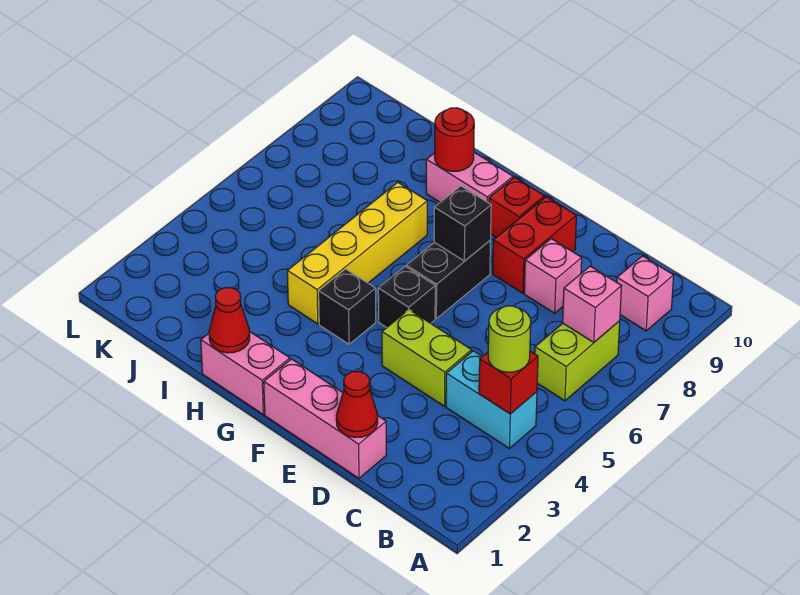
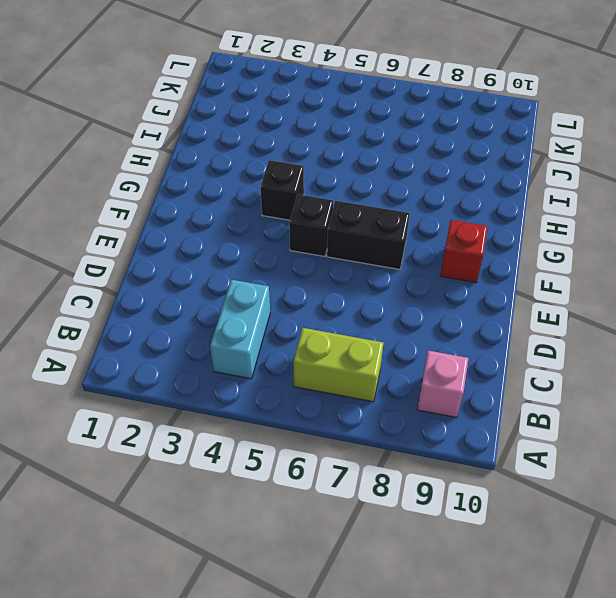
none -> pink brick D1:F1 level 1
none -> lime brick D4:E4 level 1
none -> pink brick D8 level 1

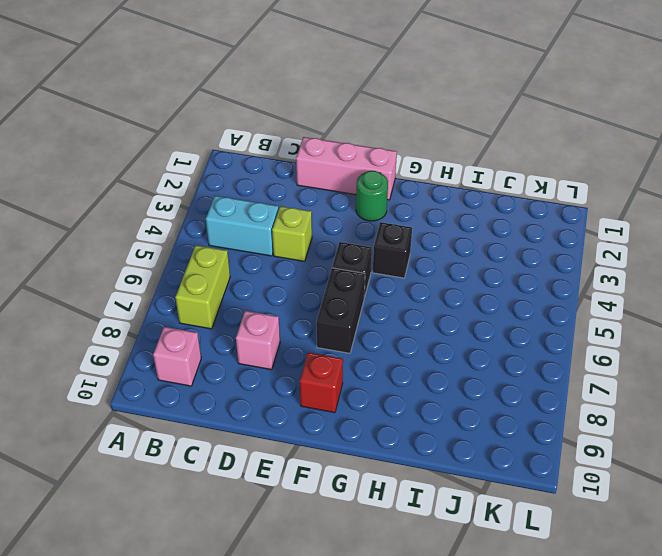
lime brick D4 level 1 -> lime brick D4:E4 level 1
green round brick F2 level 1 -> none
none -> red brick E8:E9 level 1
none -> pink brick G1:H1 level 1
none -> pink brick G9:H9 level 1

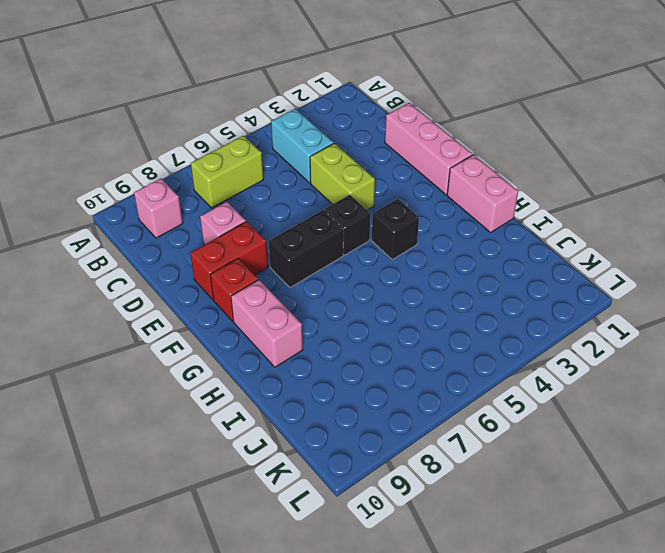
none -> yellow brick H4:H7 level 1
none -> red brick B4 level 2
none -> pink brick B7 level 2

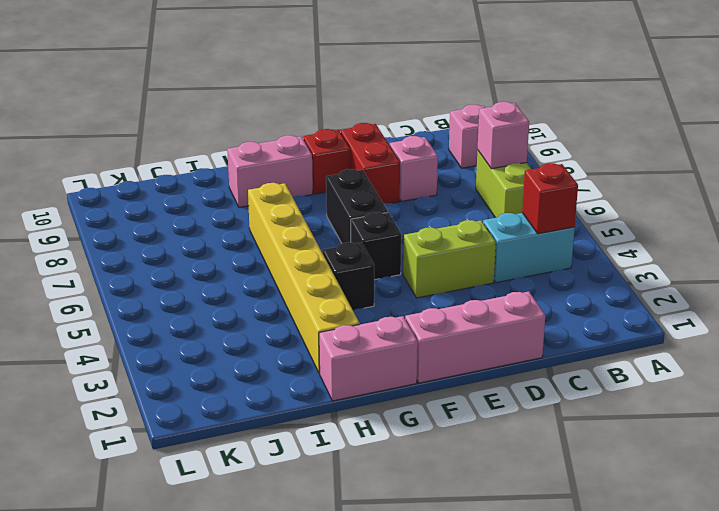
yellow brick H2:H7 level 1 -> yellow brick H4:H7 level 1
none -> red cone D1 level 2
none -> black brick F7 level 2
none -> red cone H1 level 2

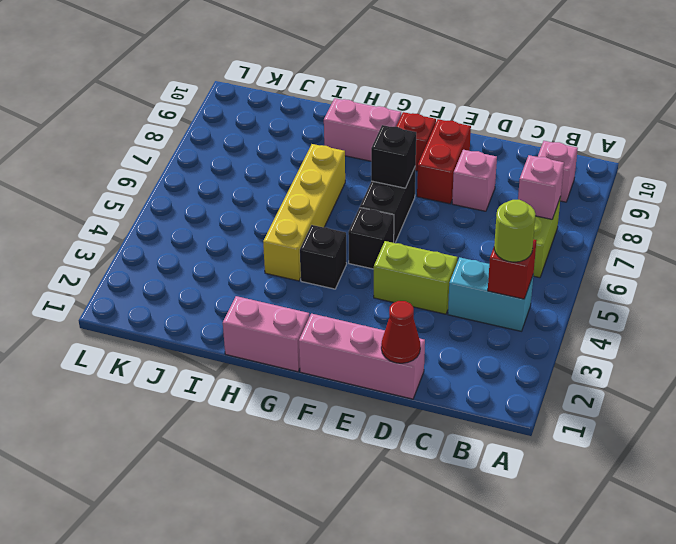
none -> red cone H1 level 2
none -> red round brick H9 level 2

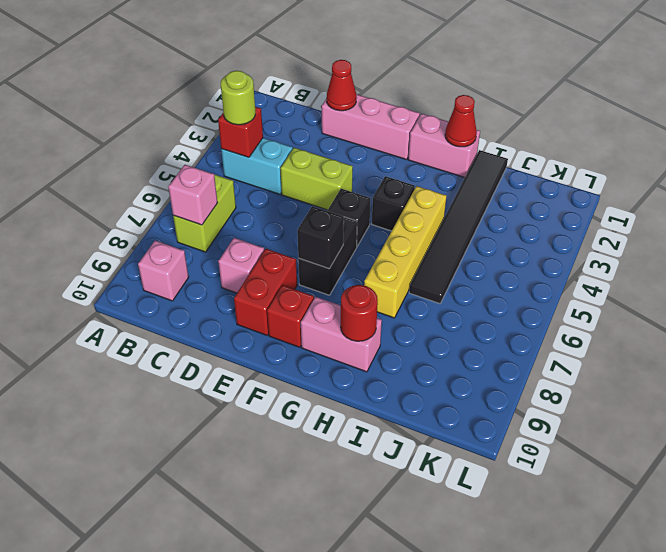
black tile I1:I6 level 1 -> none

